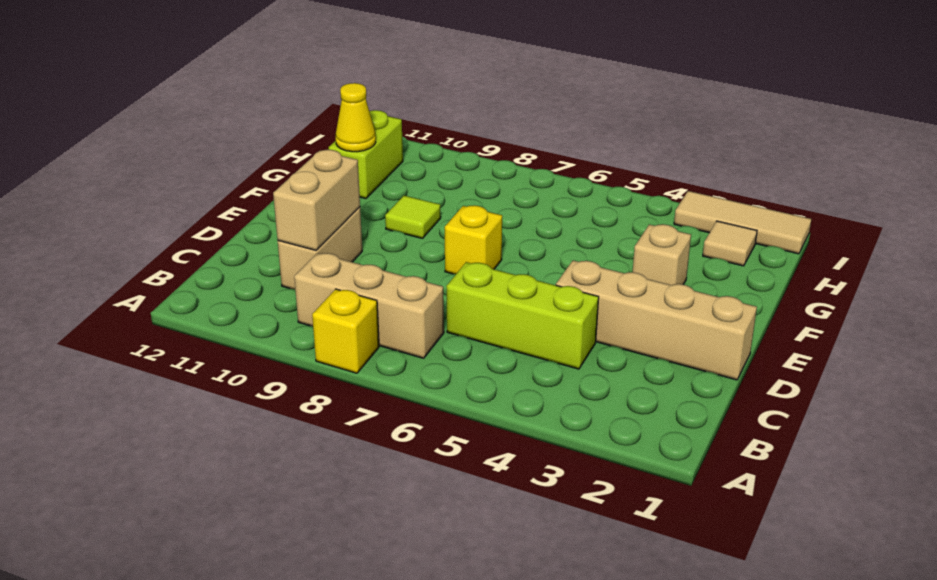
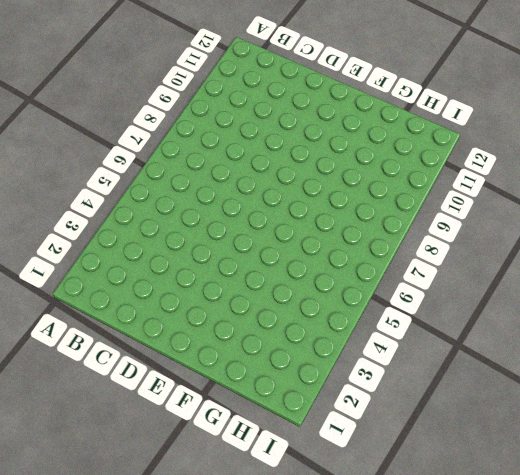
none -> yellow brick A8 level 1
none -> tan brick B7:B9 level 1
none -> lime brick C4:C6 level 1

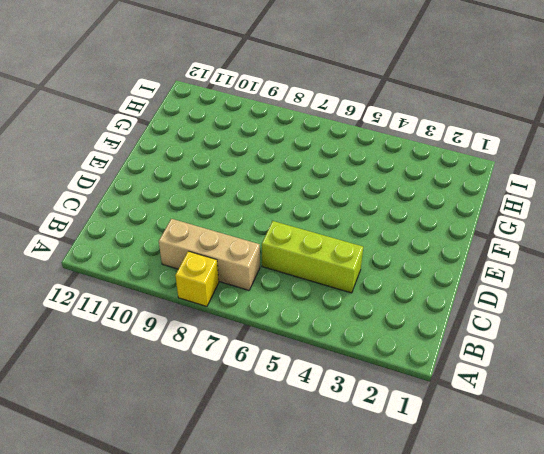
none -> tan brick C10:D10 level 1
none -> tan brick D1:D4 level 1
none -> yellow brick E7 level 1

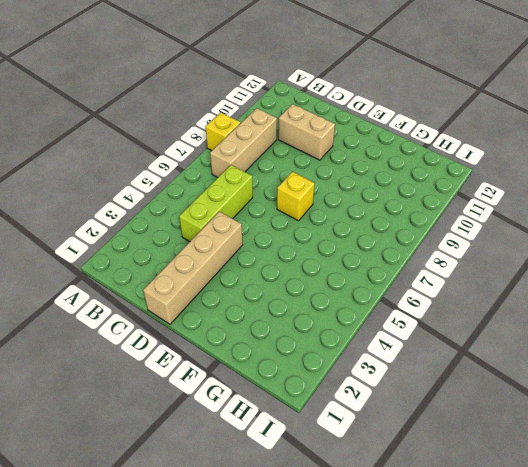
none -> tan brick F3 level 1
none -> lime tile F9 level 1
none -> lime brick G11:H11 level 1

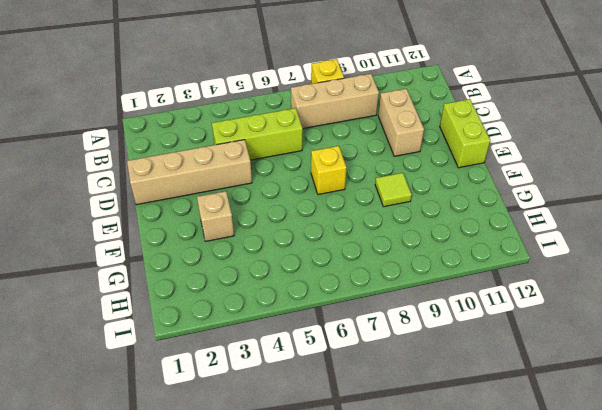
lime brick D12:E12 level 1 -> lime brick G11:H11 level 1
none -> tan tile H2 level 1
none -> tan tile I1:I3 level 1
none -> tan brick C10:D10 level 2

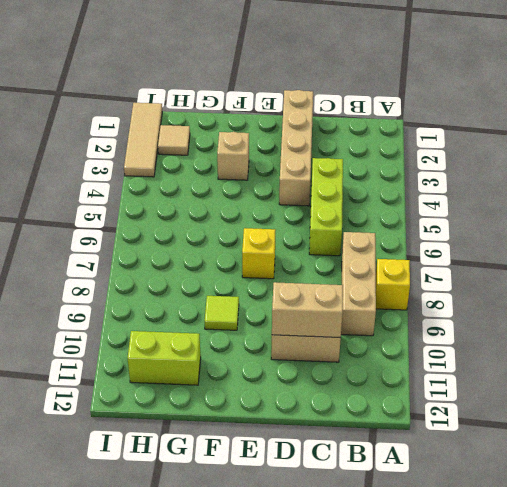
none -> yellow cone G11 level 2

